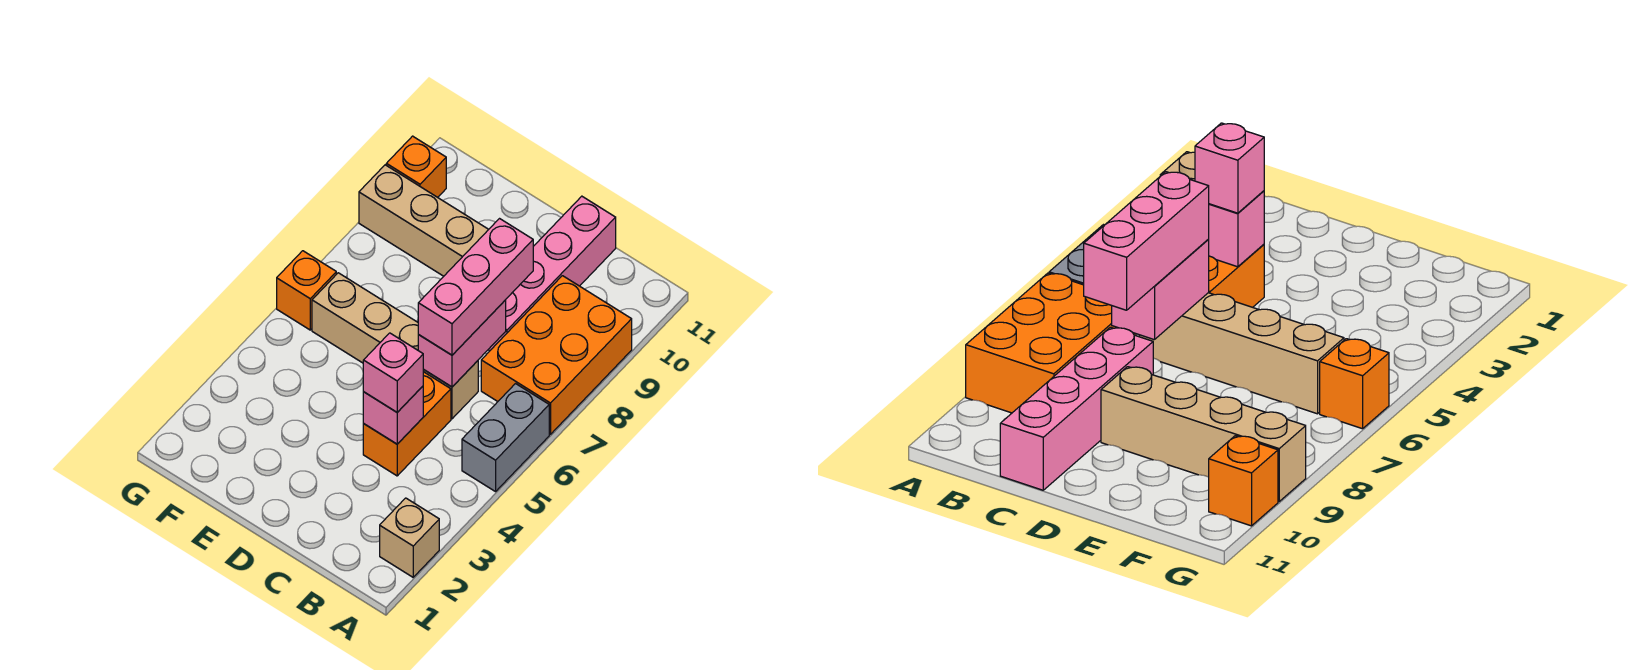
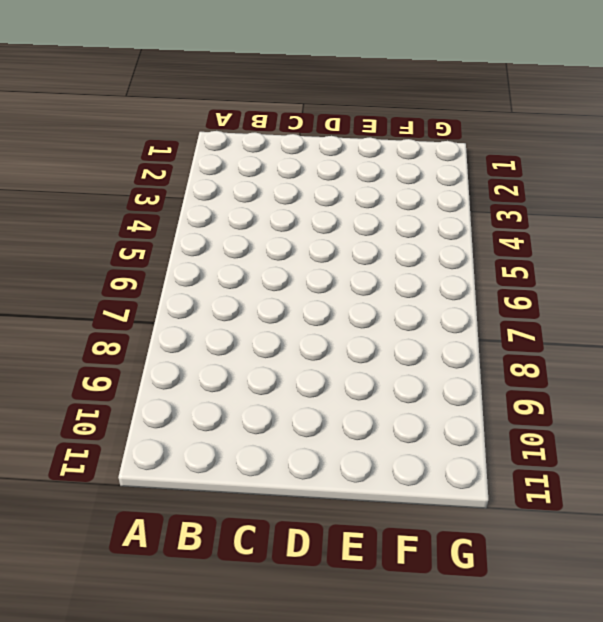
none -> tan brick A2 level 1
none -> grey brick A5:A6 level 1
none -> orange brick A7:B9 level 1

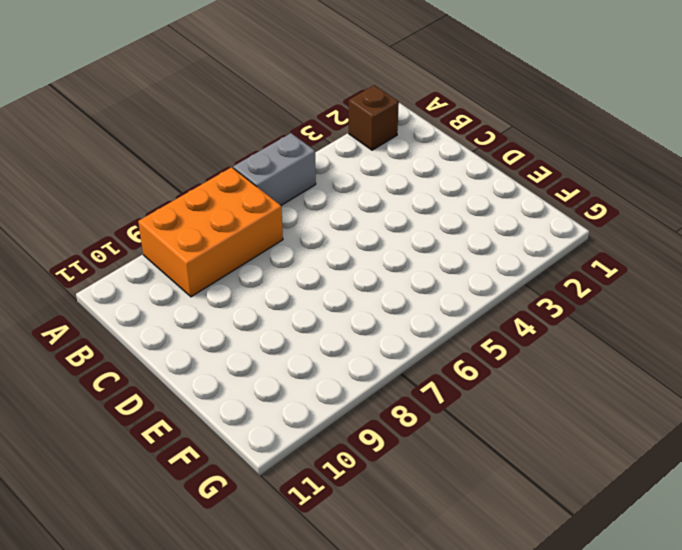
brown brick A2 level 1 -> tan brick A2 level 1
none -> orange brick C4:C5 level 1
none -> tan brick C6:F6 level 1
none -> pink brick C8:C11 level 1

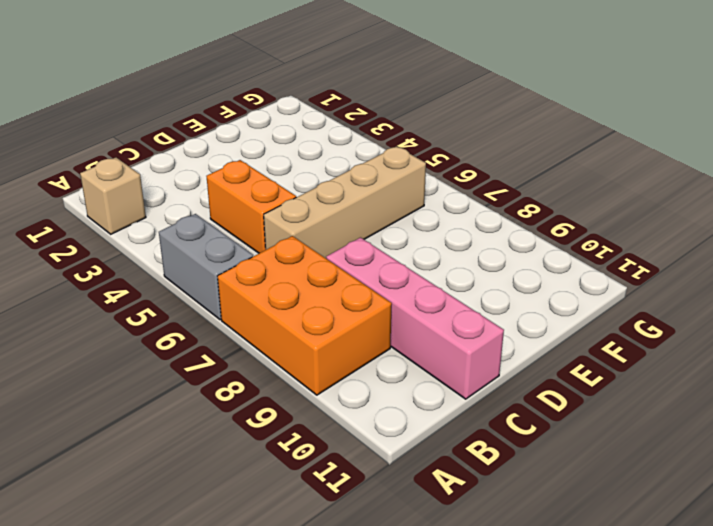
none -> tan brick D9:G9 level 1
none -> orange brick G6 level 1
none -> orange brick G10 level 1

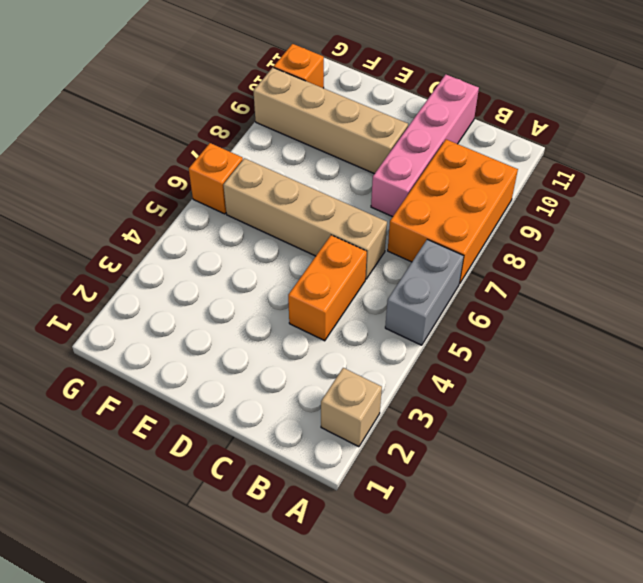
none -> pink brick C4 level 2
none -> pink brick C6:C7 level 2
none -> pink brick C4 level 3

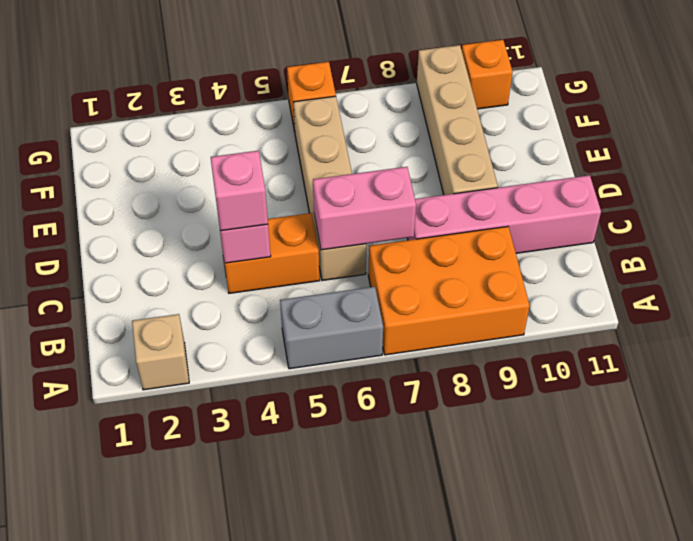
none -> pink brick C6:C8 level 3

